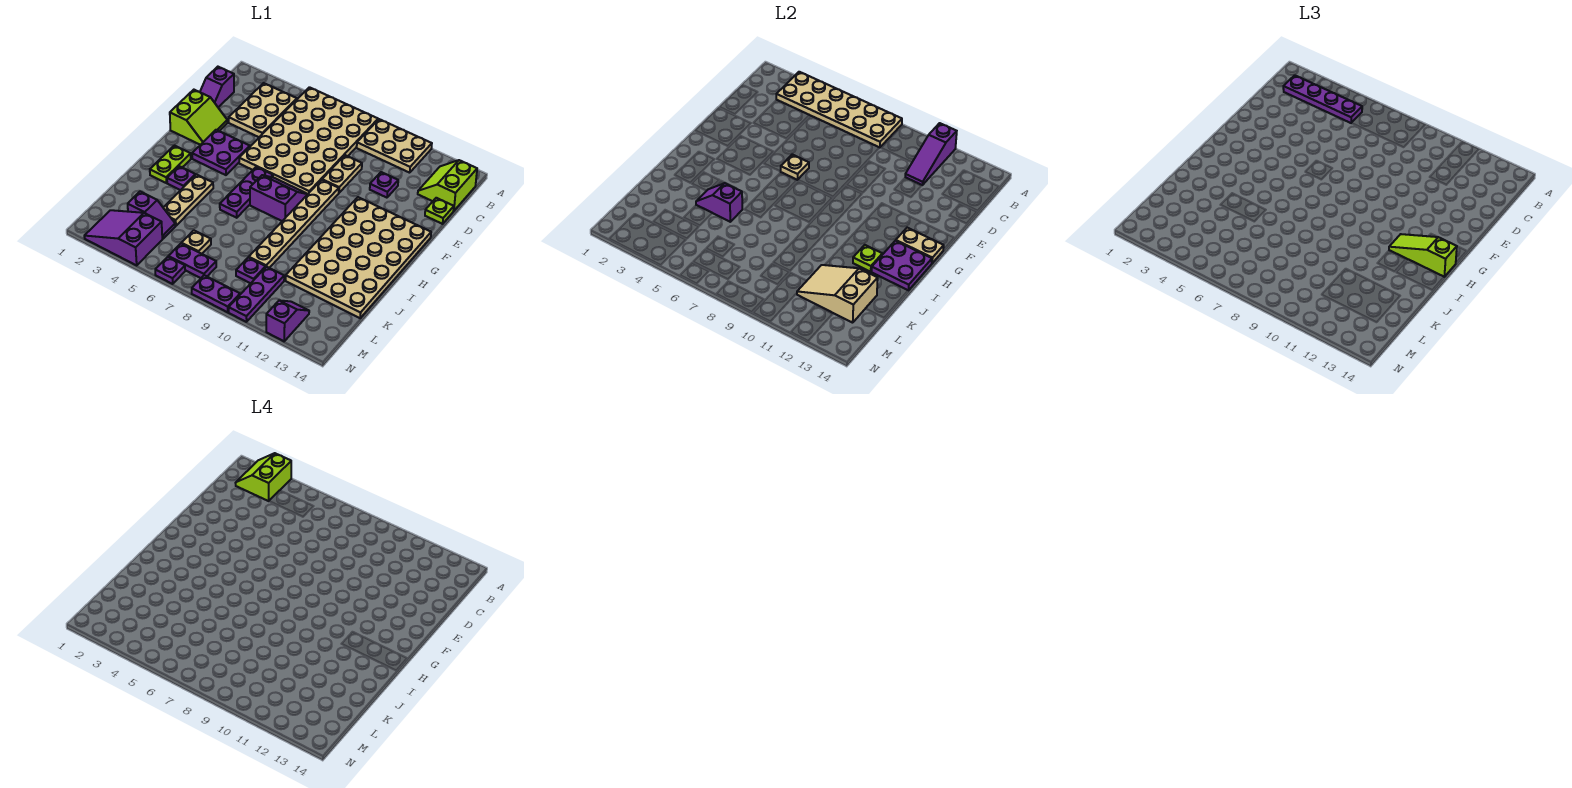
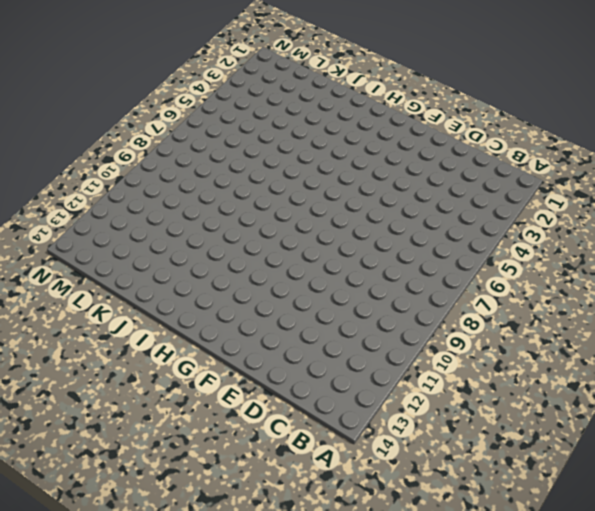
none -> tan plate A5:F8 level 1
none -> tan plate A9:B11 level 1
none -> tan plate B3:D4 level 1
none -> lime slope B13:C14 level 1 top 14

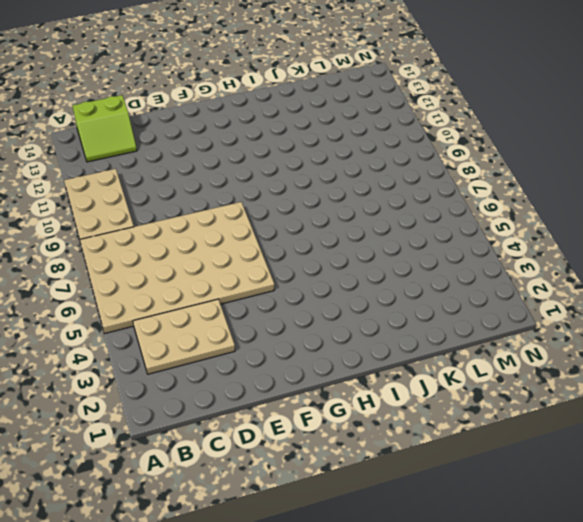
none -> purple slope C1:D1 level 1 top C
none -> tan plate D9:E9 level 1
none -> purple plate D11 level 1
none -> lime plate D14 level 1

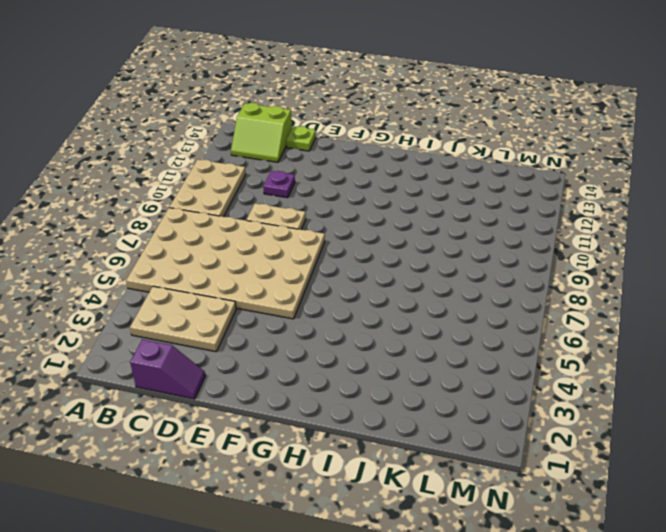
none -> lime slope E1:F2 level 1 top 1
none -> purple plate F3:G4 level 1
none -> tan plate F9:K9 level 1
none -> tan plate F11:K14 level 1

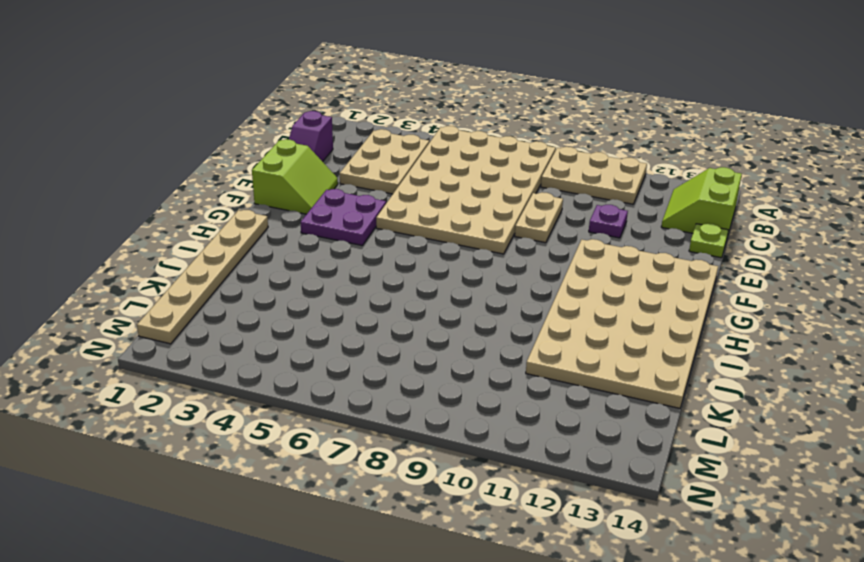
tan plate H1:M1 level 1 -> tan plate F9:K9 level 1
none -> purple plate G6:I6 level 1
none -> purple slope G7:H8 level 1 top H
none -> lime plate H2:I2 level 1
none -> purple plate I3 level 1

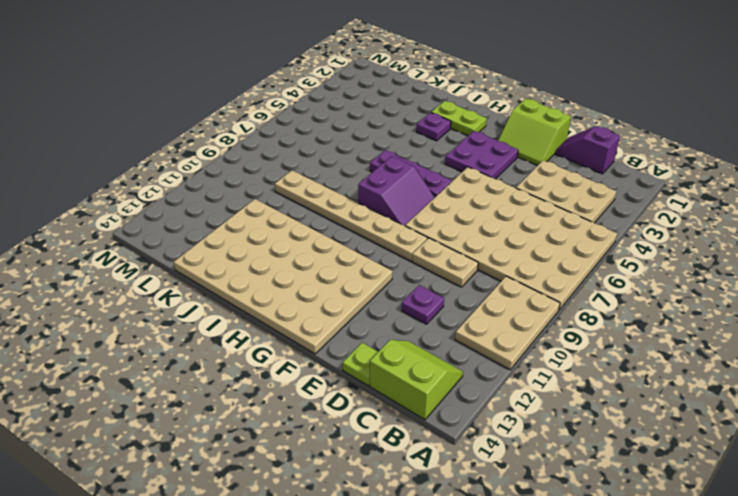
none -> tan plate I4:K4 level 1
none -> purple slope L3:L4 level 1 top 3
none -> tan plate L6 level 1
none -> purple plate L9 level 1

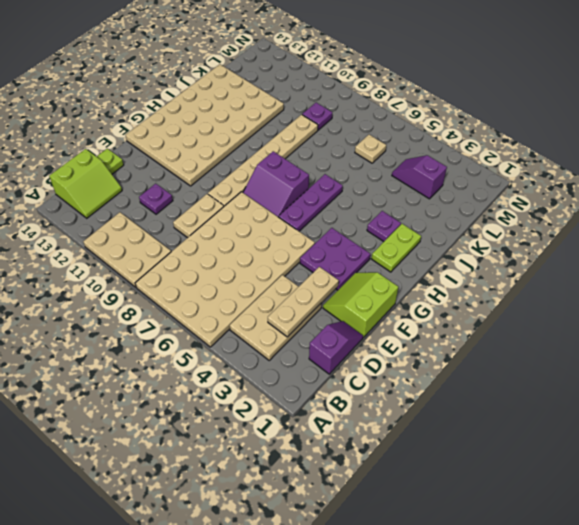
tan plate C3:E3 level 2 -> tan plate I4:K4 level 1
none -> purple plate L10:N10 level 1
none -> purple slope M2:N4 level 1 top 4
none -> purple plate M6:M7 level 1
none -> purple slope M12:N12 level 1 top N

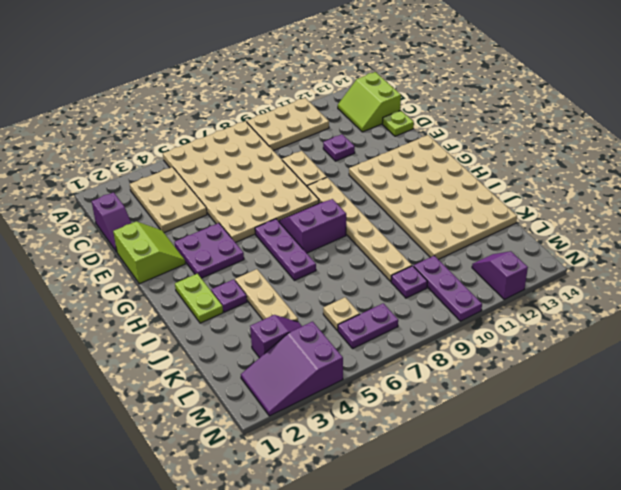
none -> purple plate N6 level 1
none -> purple plate N8:N9 level 1
none -> tan plate A3:B8 level 2
none -> purple slope A11:C11 level 2 top A

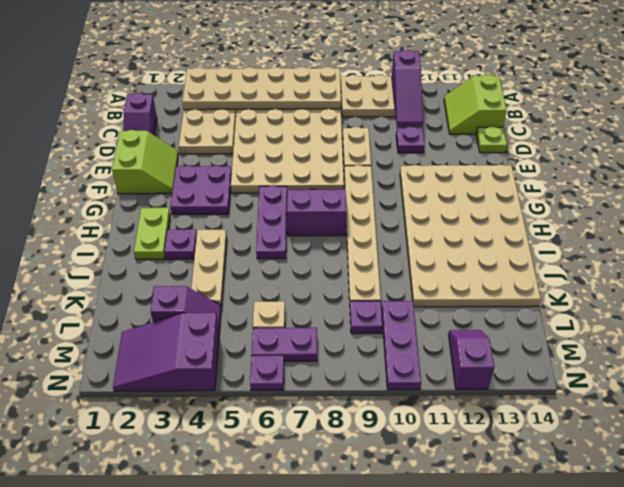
none -> purple plate N8:N9 level 1
none -> tan plate F6 level 2
none -> tan plate G13:G14 level 2
none -> purple plate H13:I14 level 2

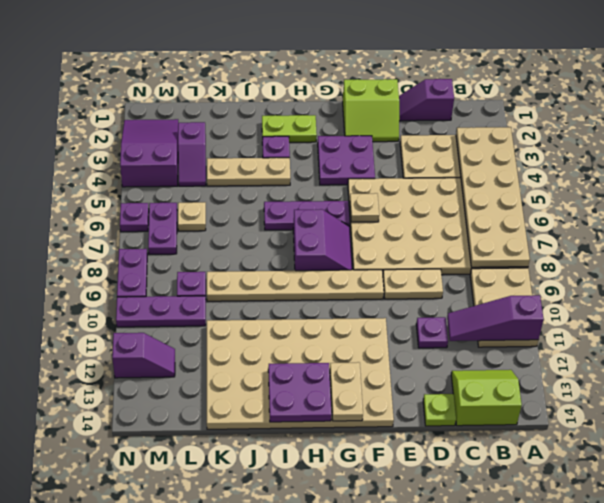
none -> lime plate I12 level 2
none -> purple slope J4:J5 level 2 top 5
none -> tan slope K11:L13 level 2 top 13
none -> purple plate B2:B5 level 3

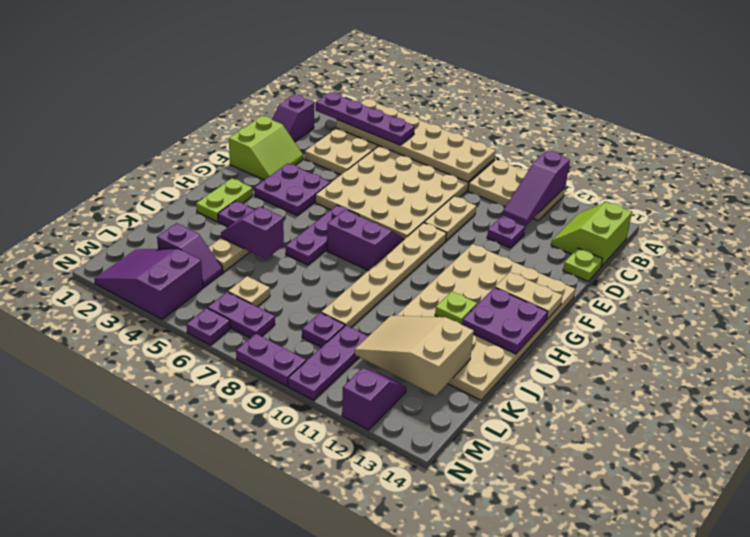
none -> tan plate F6 level 2
none -> lime slope H12:H14 level 3 top 14
none -> lime slope A2:B3 level 4 top 3

